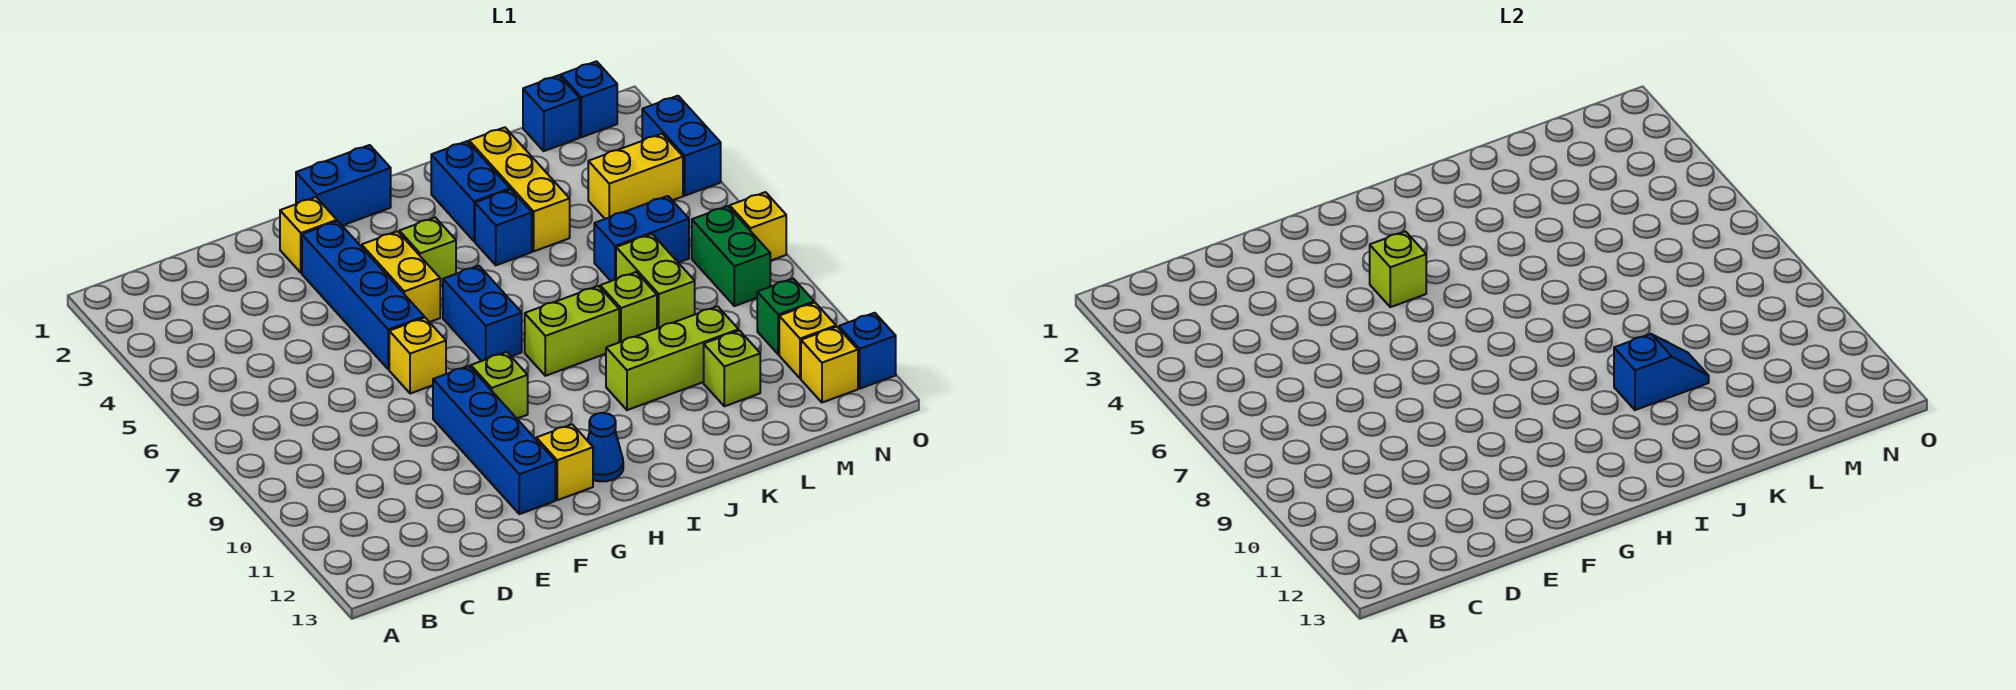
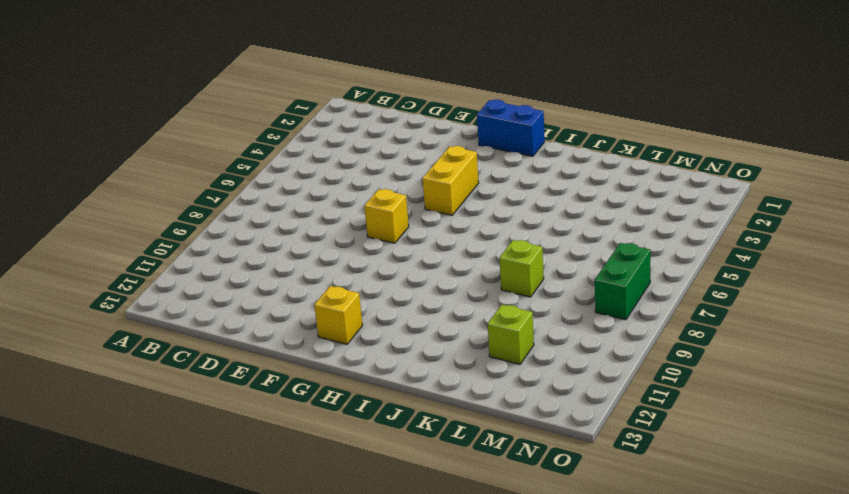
none -> yellow brick F2 level 1
none -> blue brick F3:F6 level 1
none -> blue brick F9:F12 level 1
none -> lime brick G9 level 1

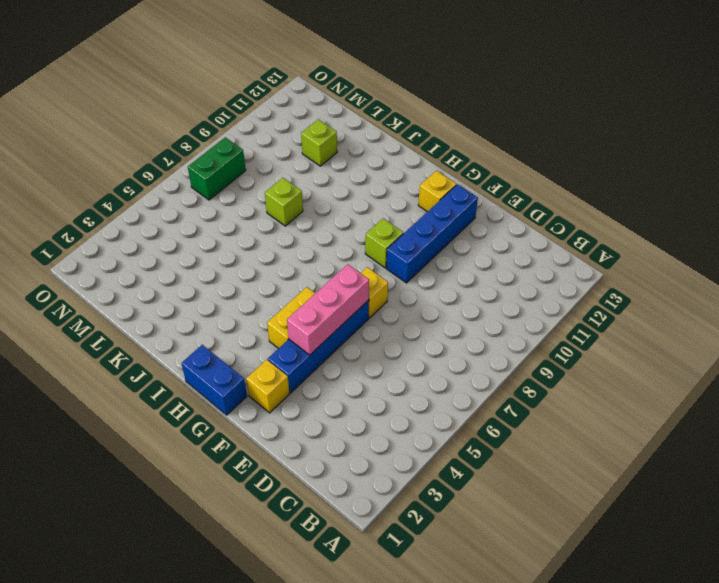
pink brick F4:F6 level 2 -> none
none -> lime brick H4 level 1
none -> blue brick H6:H7 level 1
none -> blue cone H12 level 1
none -> lime brick I8:J8 level 1

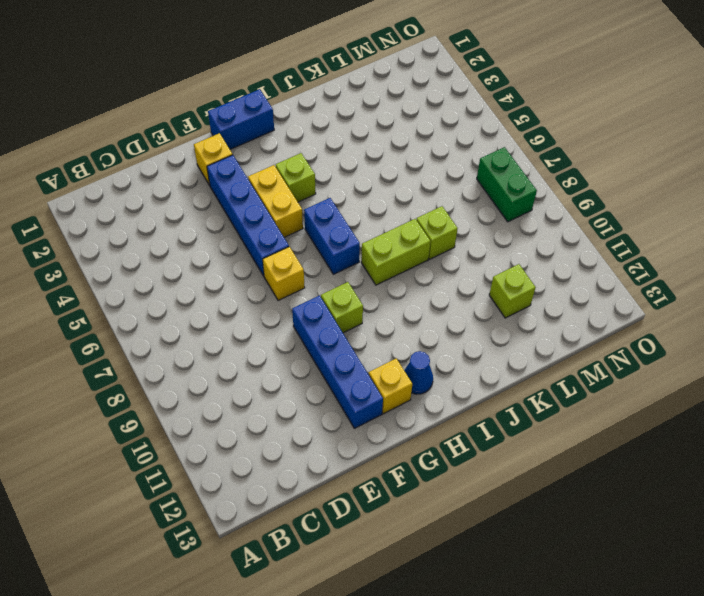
none -> blue brick J2:J3 level 1
none -> blue brick J4 level 1
none -> lime brick J10:L10 level 1
none -> yellow brick K2:K4 level 1

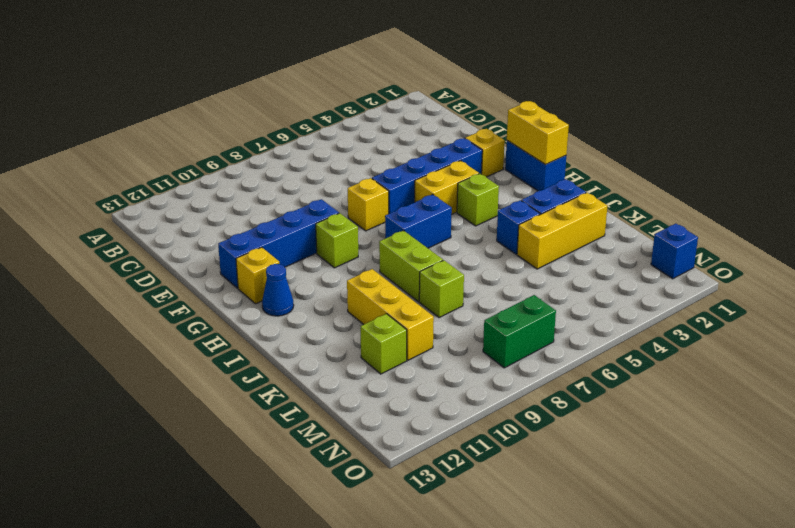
yellow brick G1:H1 level 2 -> yellow brick M4:N4 level 1
yellow brick J10:L10 level 1 -> lime brick J10:L10 level 1
none -> blue brick L6:M6 level 1
none -> lime brick L7:L8 level 1
none -> blue brick M1 level 1
none -> green brick N10 level 1

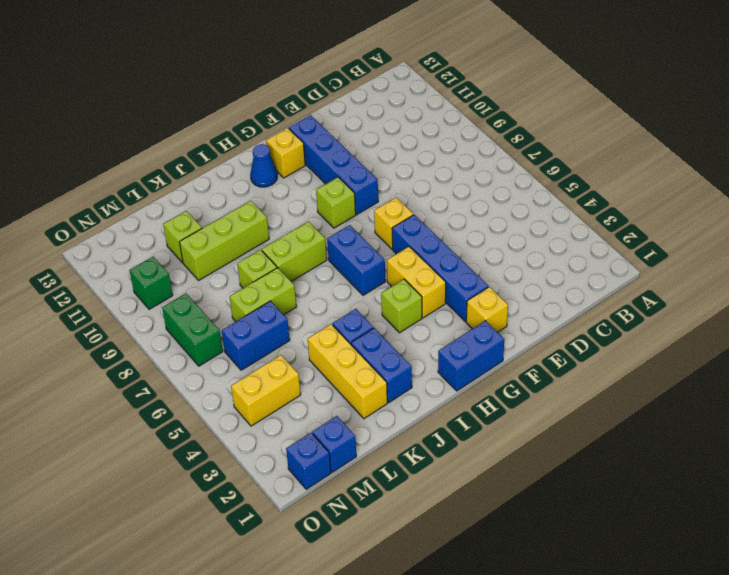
lime brick K7:L7 level 1 -> lime brick L7:L8 level 1
none -> yellow brick N11 level 1
none -> yellow brick N12 level 1
none -> blue brick O3:O4 level 1
none -> yellow brick O7 level 1

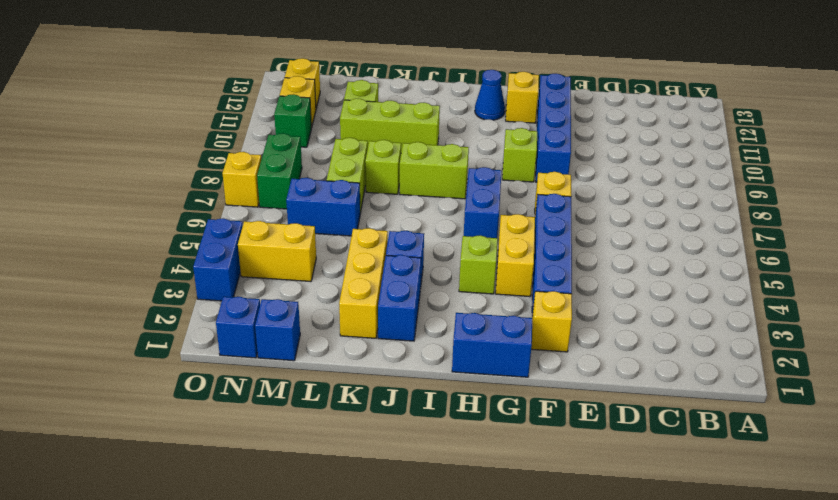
none -> blue brick O12 level 1
none -> lime brick G4 level 2
none -> blue slope J10:K10 level 2 top J

